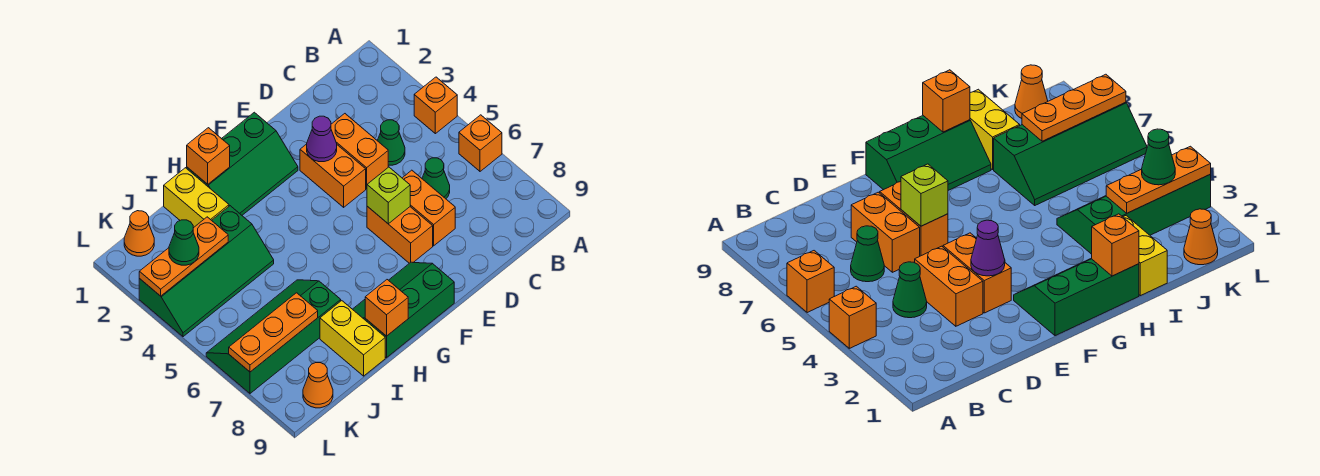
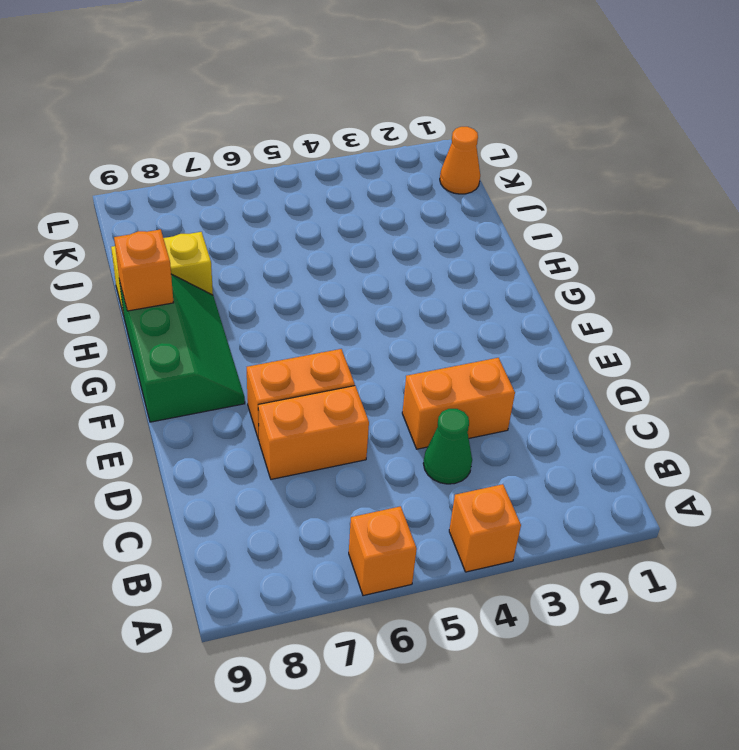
none -> green cone C6 level 1
none -> orange brick E3:E4 level 1
none -> green slope F1:H2 level 1 top 1

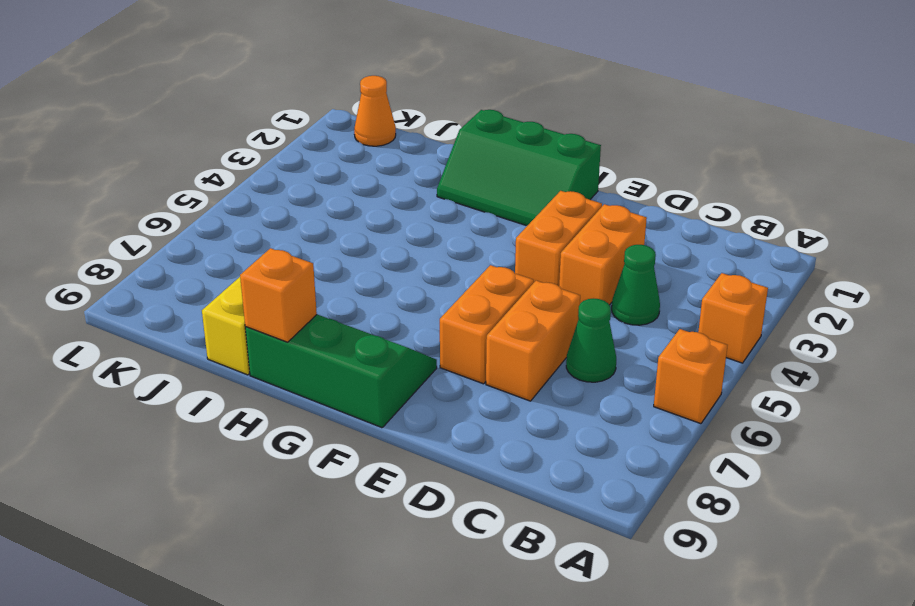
none -> yellow brick I1:I2 level 1
none -> green slope I3:L4 level 1 top 3
none -> green slope I6:L7 level 1 top 7

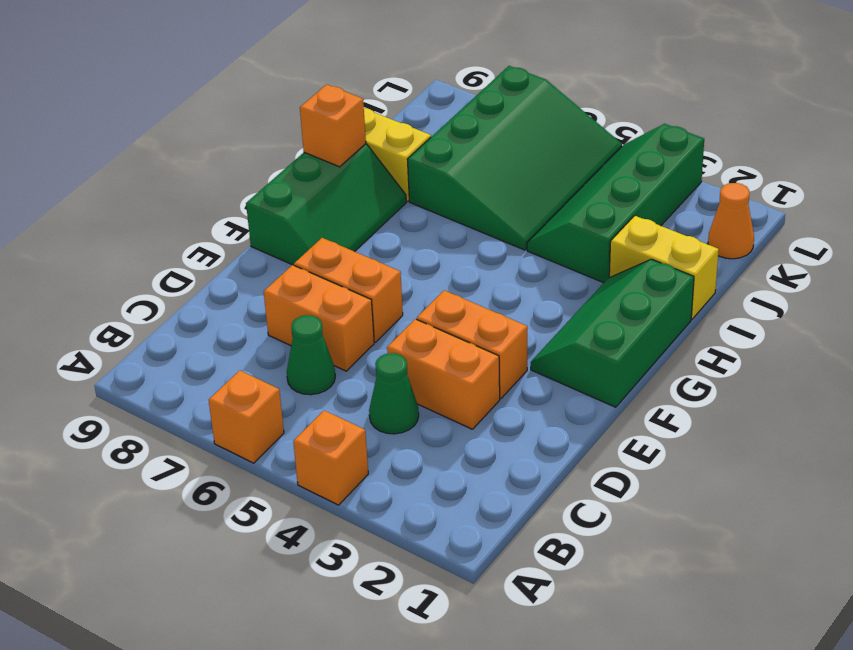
green slope I5:L7 level 1 top 7 -> green slope I6:L7 level 1 top 7
none -> orange cone K9 level 1
none -> purple cone E3 level 2
none -> lime brick E6 level 2

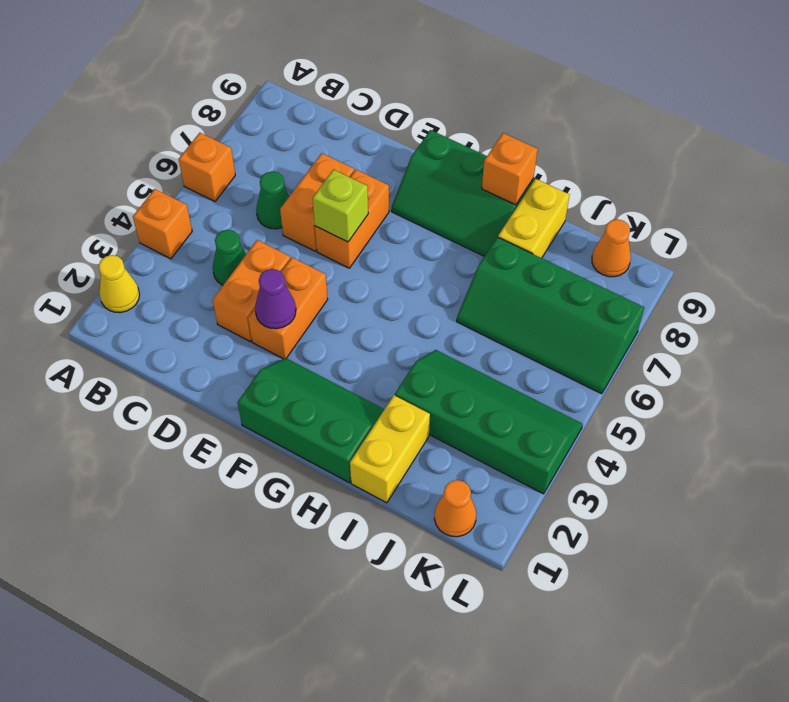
yellow cone A2 level 1 -> none
none -> orange brick H1 level 2
none -> orange plate J3:L3 level 2
none -> orange plate J7:L7 level 2

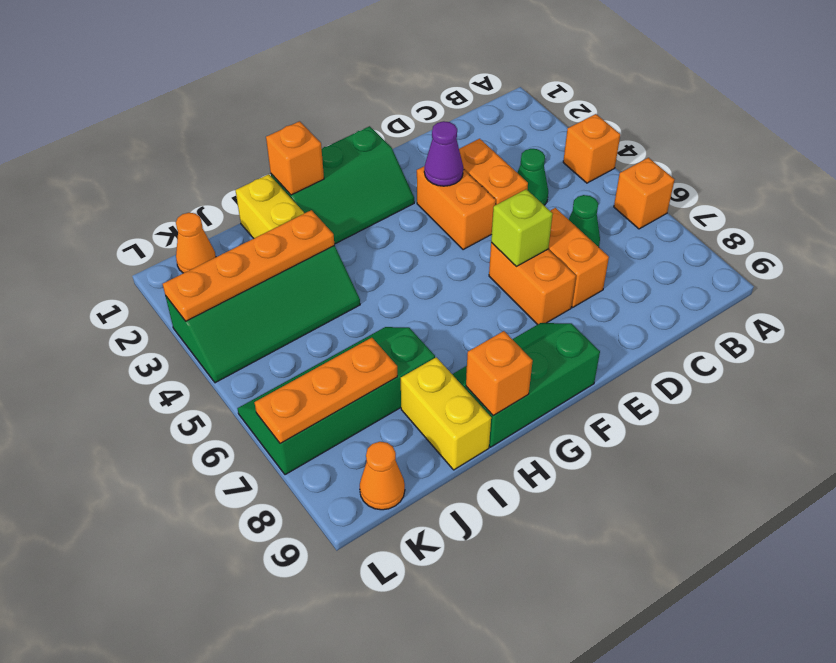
orange plate I3:L3 level 2 -> orange plate J3:L3 level 2
none -> green cone K3 level 3

